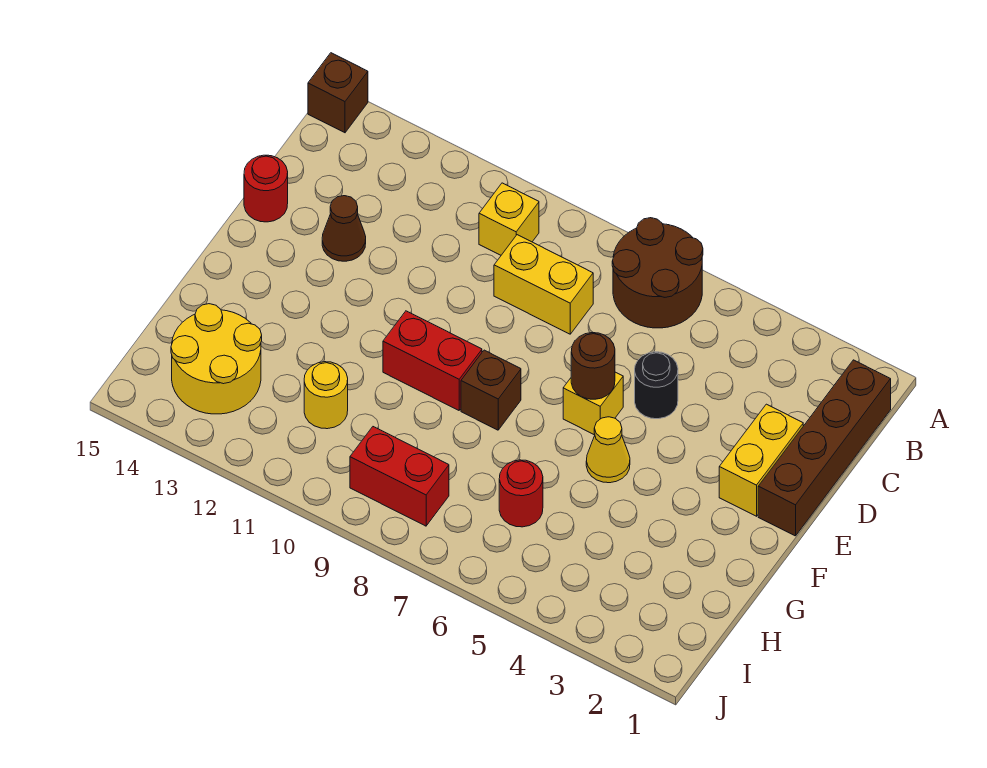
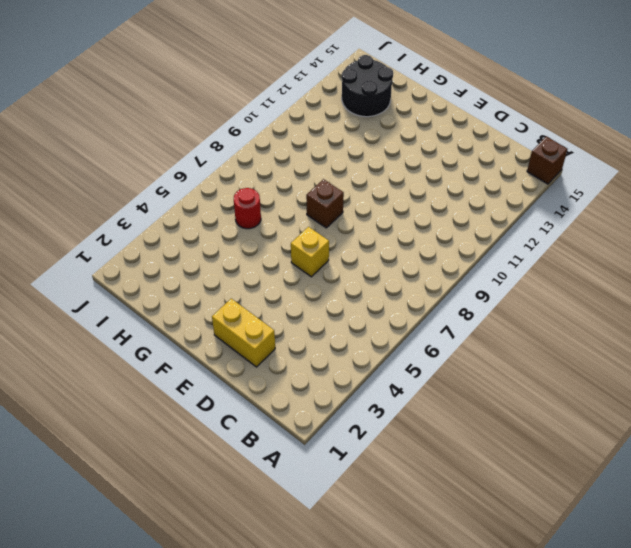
black round brick H13:I14 level 1 -> yellow round brick H13:I14 level 1
none -> brown round brick A6:B7 level 1
none -> brown brick B1:E1 level 1
none -> yellow brick B10 level 1

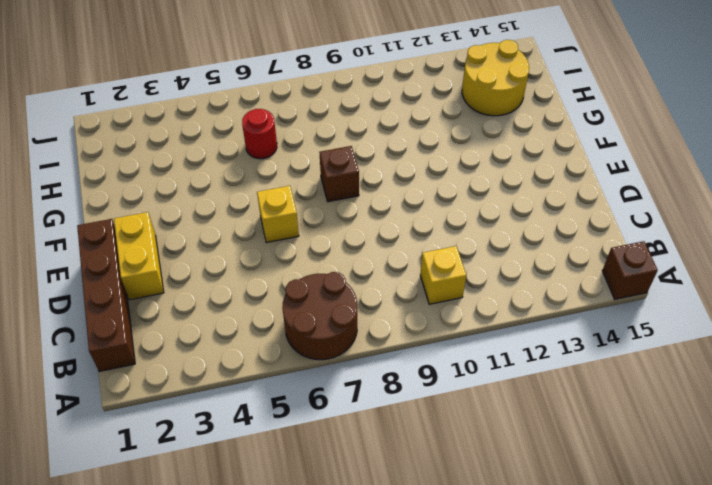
none -> yellow brick C8:C9 level 1
none -> black round brick D5 level 1
none -> brown cone D13 level 1

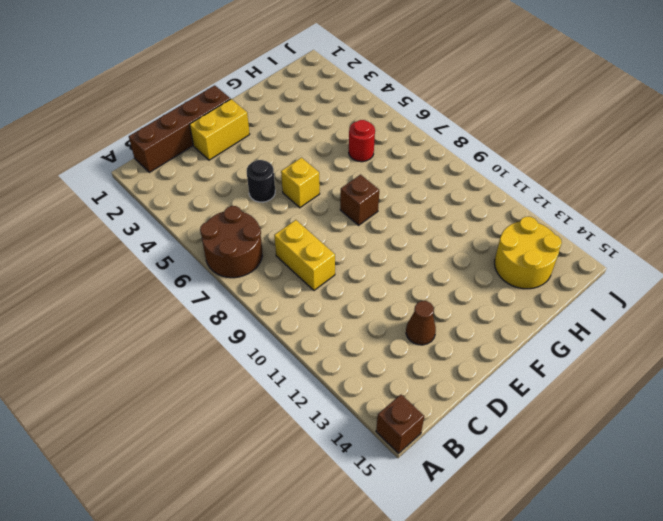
none -> yellow brick B10 level 1
none -> red round brick D15 level 1
none -> yellow cone F5 level 1

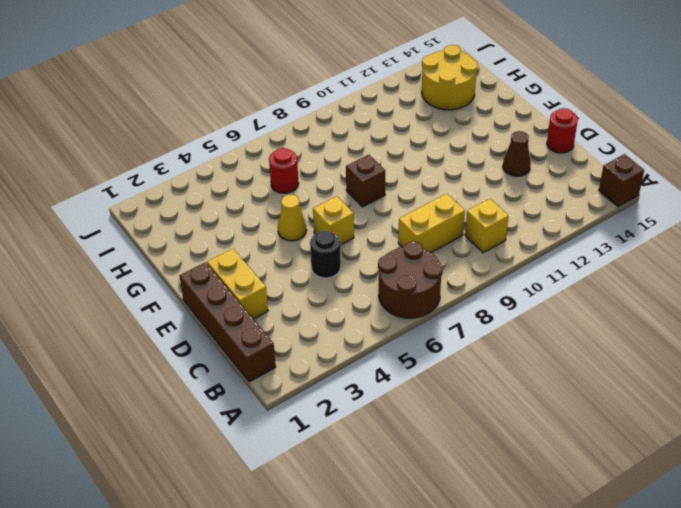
none -> red brick F9:F10 level 1
none -> yellow round brick H11 level 1
none -> red brick I8:I9 level 1

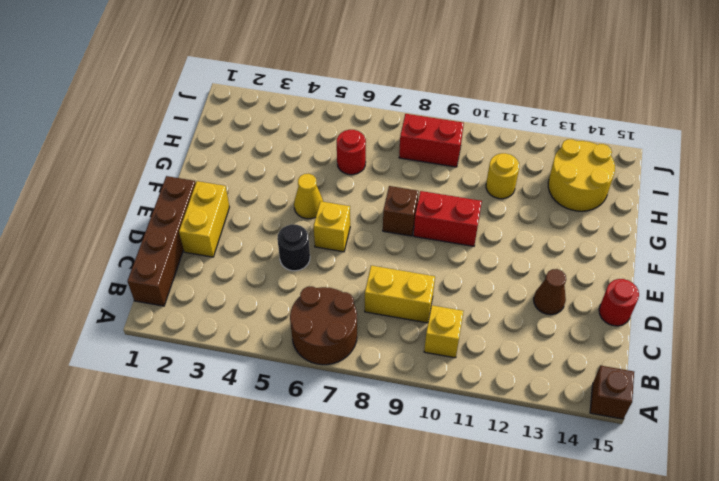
none -> brown round brick E6 level 2

